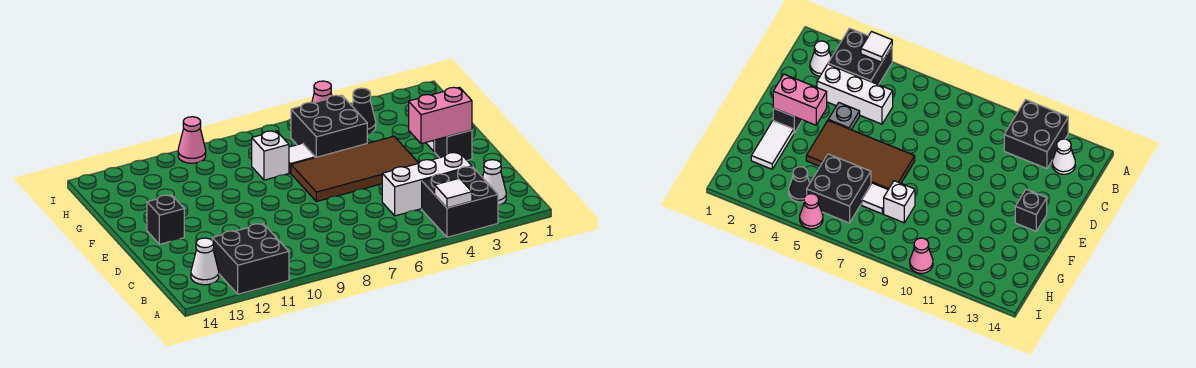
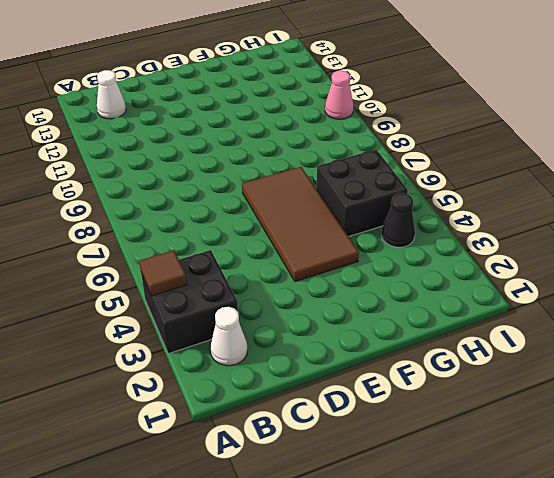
brown tile A4 level 2 -> white tile A4 level 2
none -> black brick A11:B12 level 1
none -> white brick C3:C5 level 1
none -> grey plate D4 level 1

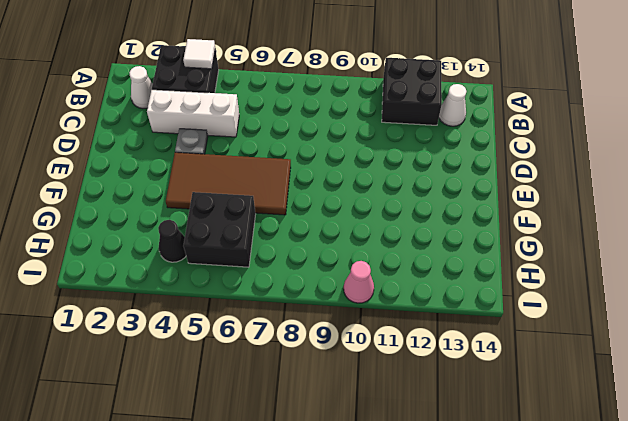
none -> black brick E2 level 1
none -> black brick E13 level 1
none -> white tile F2:G2 level 1

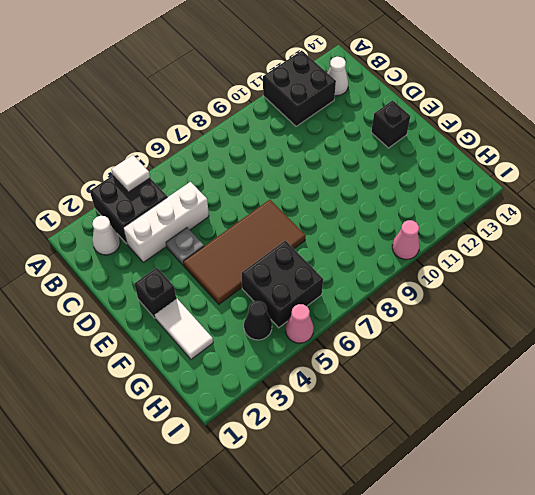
none -> white tile G7 level 1
none -> white brick G8 level 1
none -> pink brick E2:E3 level 2

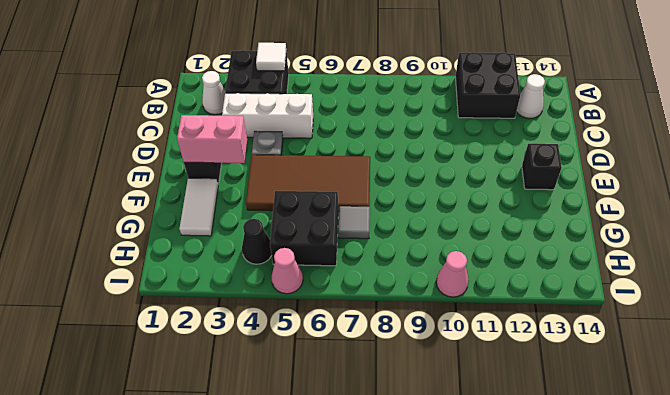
grey tile G7 level 1 -> white tile G7 level 1
none -> white brick G8 level 1

